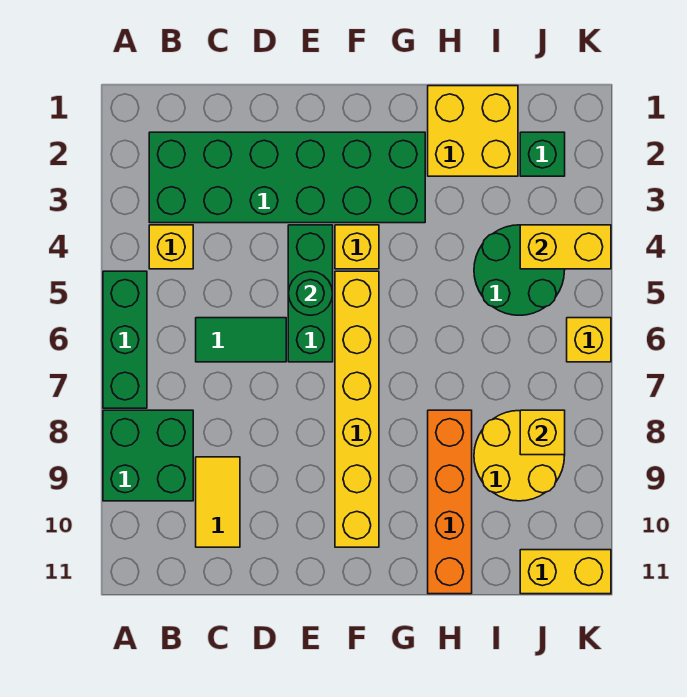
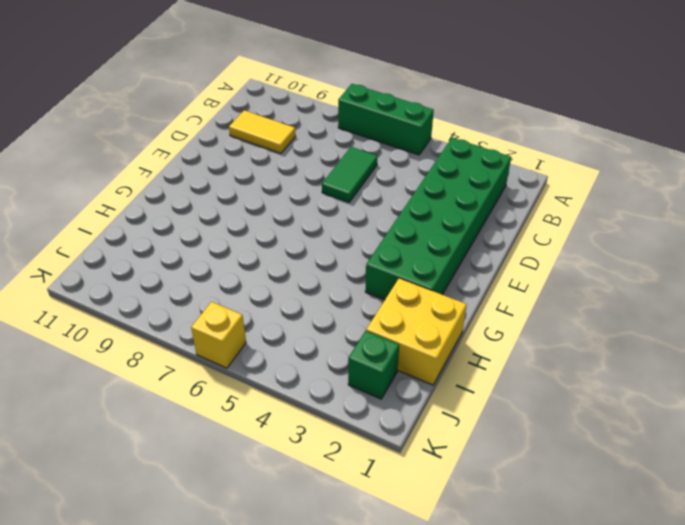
none -> green brick A8:B9 level 1
none -> yellow brick B4 level 1
none -> green brick E4:E6 level 1

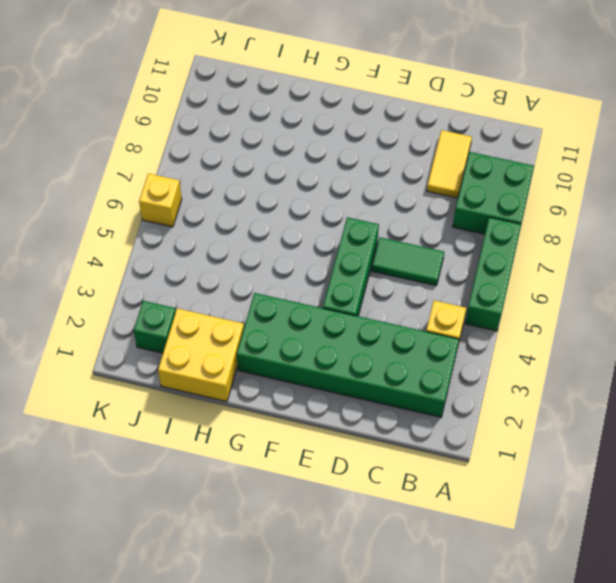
none -> yellow brick F4 level 1
none -> yellow brick F5:F10 level 1
none -> orange brick H8:H11 level 1

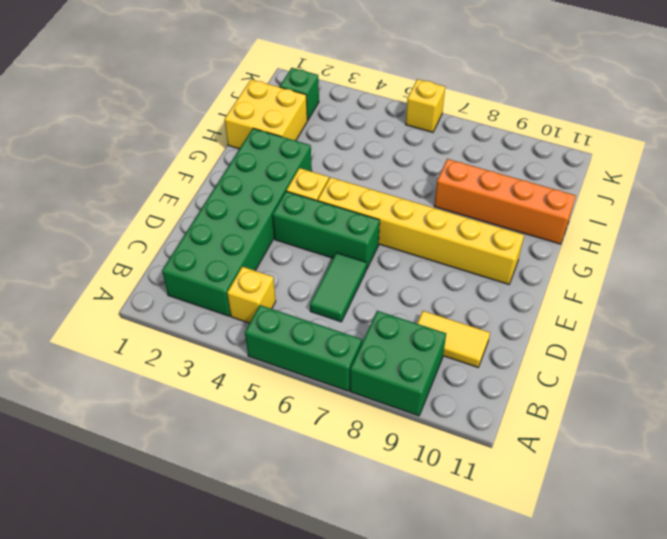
none -> green round brick I4:J5 level 1
none -> yellow round brick I8:J9 level 1
none -> yellow brick J11:K11 level 1

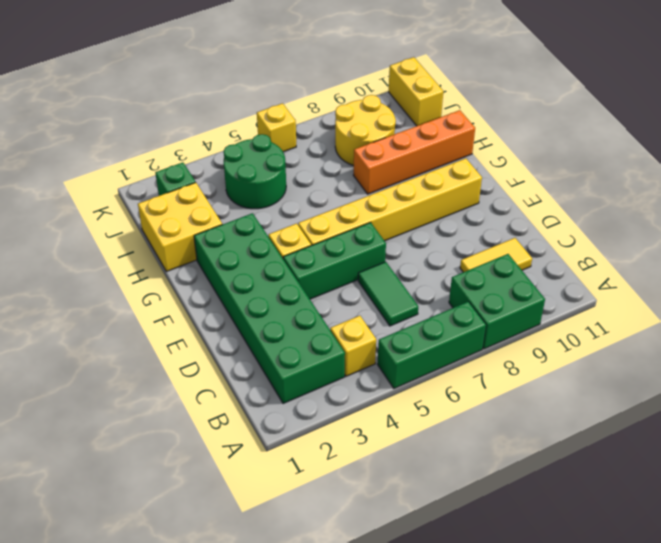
none -> green round brick E5 level 2
none -> yellow brick J4:K4 level 2
none -> yellow brick J8 level 2

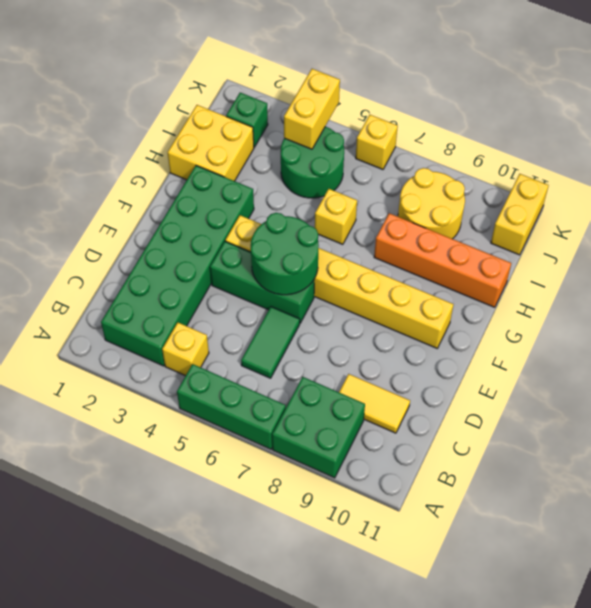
green round brick E5:F6 level 2 -> green round brick E5 level 2
yellow brick H6 level 1 -> yellow brick J8 level 2

